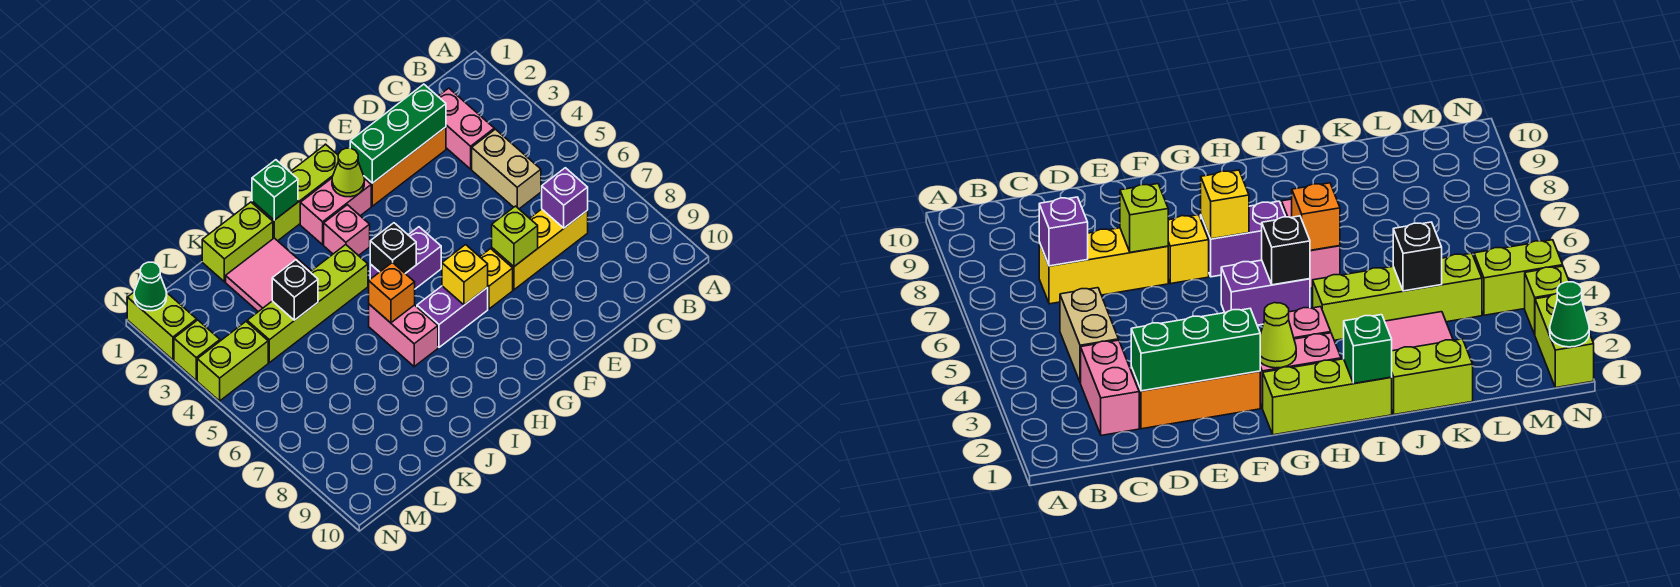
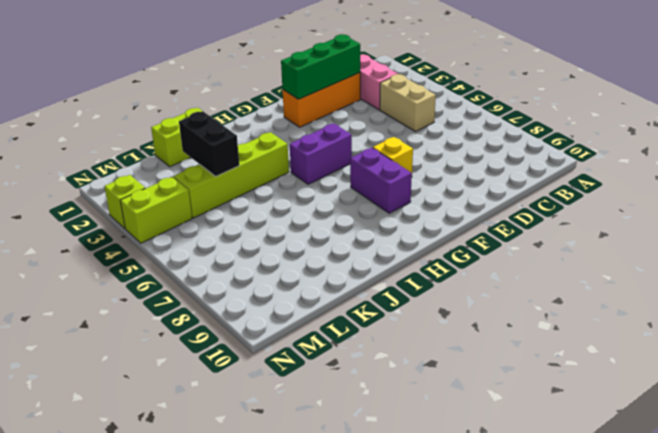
purple brick G7:G8 level 1 -> purple brick G7:H7 level 1
black brick K3:K4 level 2 -> black brick K4 level 2
none -> yellow brick C7:E7 level 1
none -> lime brick G1:I1 level 1
none -> pink brick G2:H2 level 1

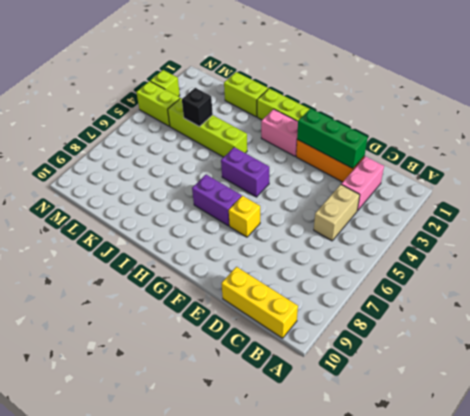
yellow brick B10:D10 level 1 -> yellow brick C7:E7 level 1
none -> pink brick H3 level 1
none -> pink brick I6:I7 level 1
none -> pink tile J2:K3 level 1

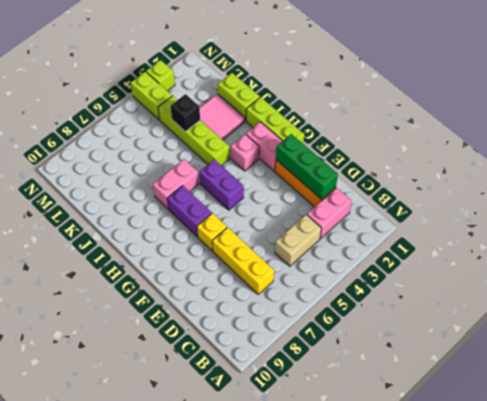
none -> lime brick N1:N2 level 1
none -> purple brick C7 level 2
none -> lime brick E7 level 2

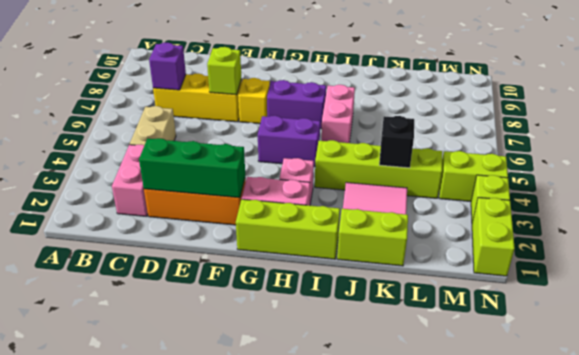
none -> lime cone G2 level 2
none -> yellow brick G7 level 2
none -> black brick H5 level 2

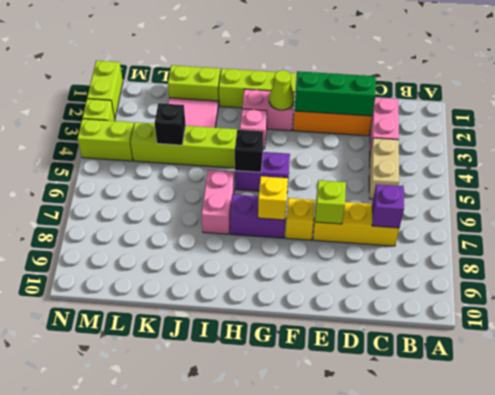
none -> green brick I1 level 2
none -> orange brick I6 level 2
none -> green cone N1 level 2

